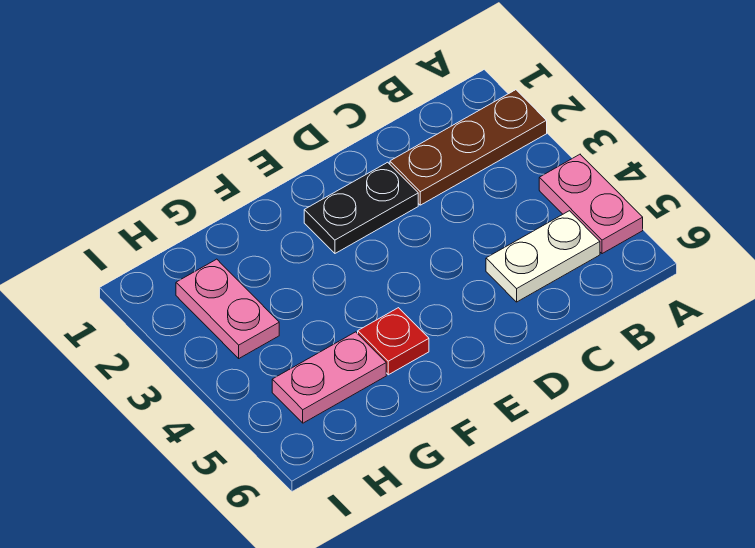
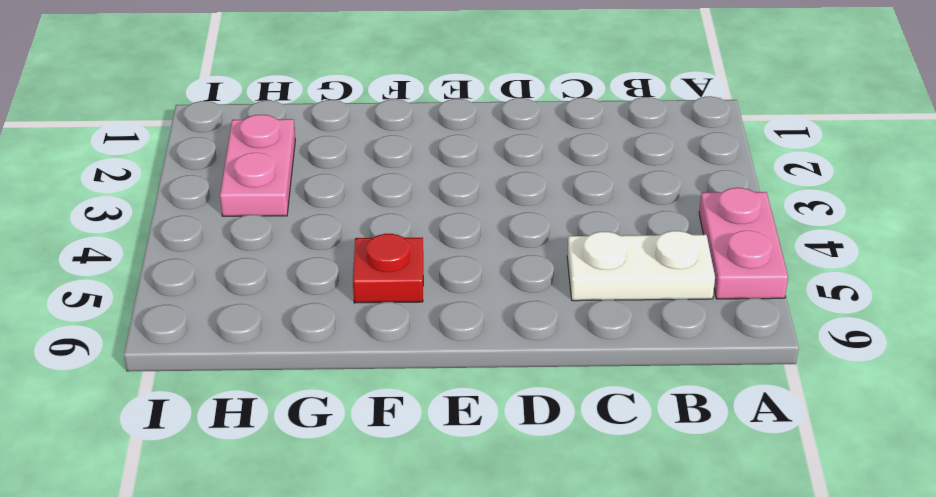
none -> brown plate A2:C2 level 1
none -> black plate D2:E2 level 1

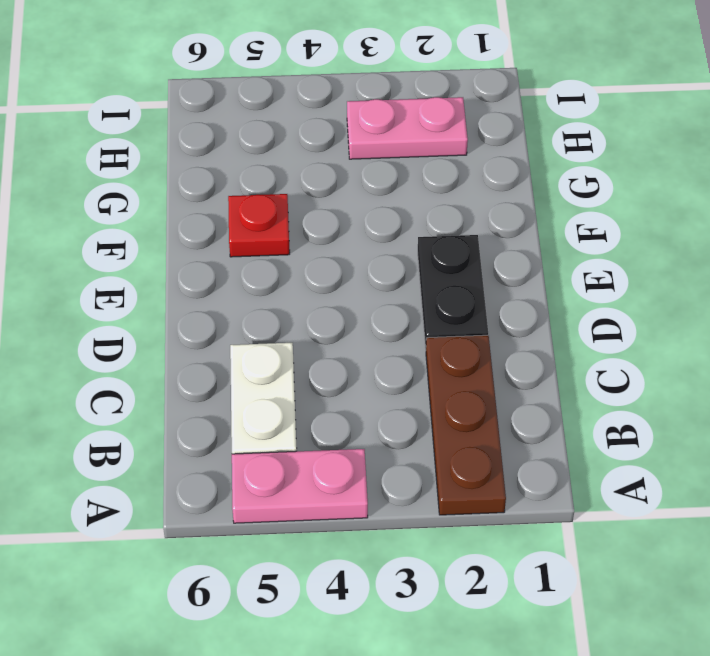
none -> pink plate G5:H5 level 1

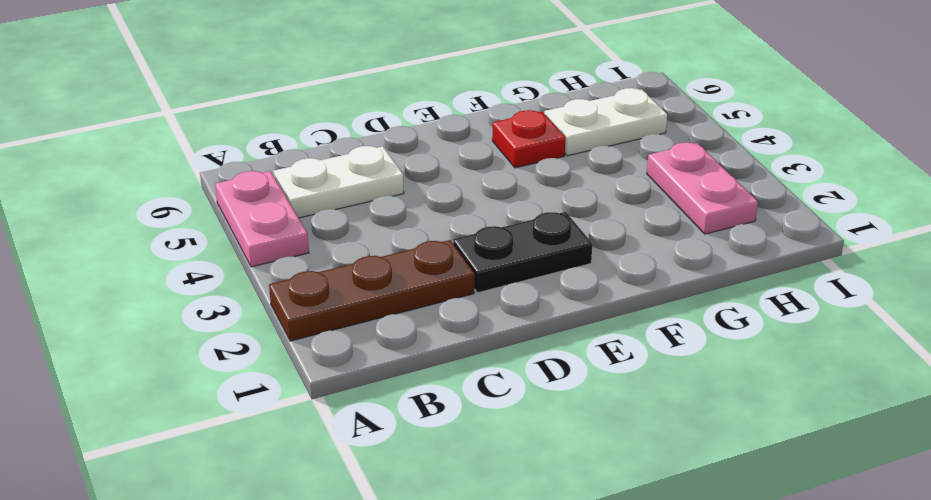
white plate G5:H5 level 1 -> pink plate G5:H5 level 1

